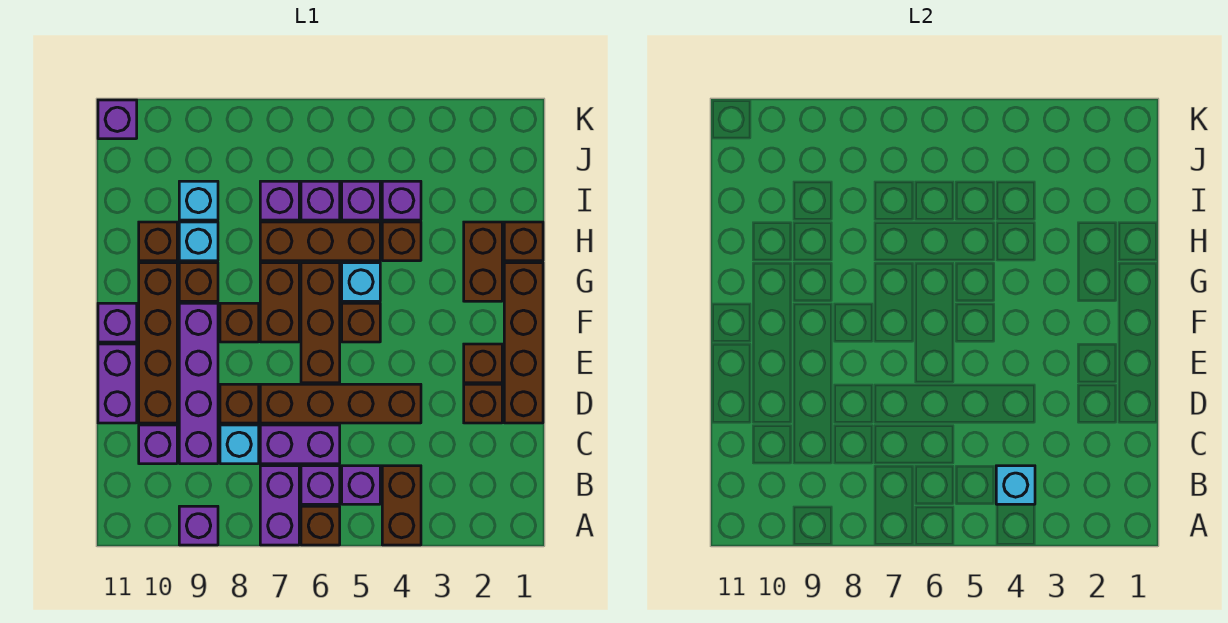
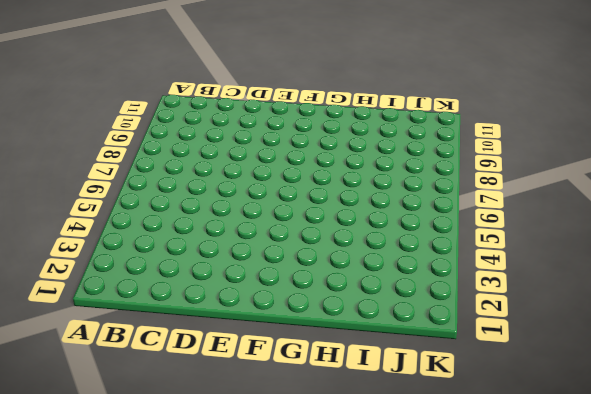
none -> brown brick A4:B4 level 1
none -> brown brick A6 level 1
none -> purple brick A7:B7 level 1
none -> purple brick A9 level 1

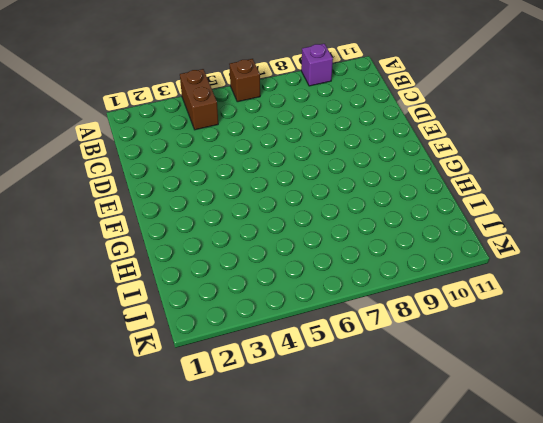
none -> purple brick A7:B7 level 1
none -> purple brick B5 level 1
none -> purple brick B6 level 1
none -> purple brick C6:C7 level 1

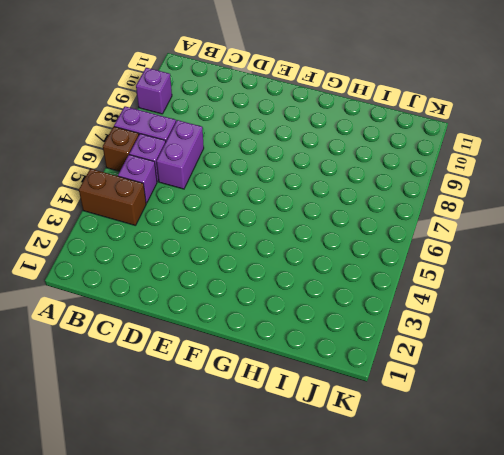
none -> cyan brick C8 level 1
none -> purple brick C9:F9 level 1
none -> purple brick C10 level 1
none -> brown brick D1:G1 level 1

